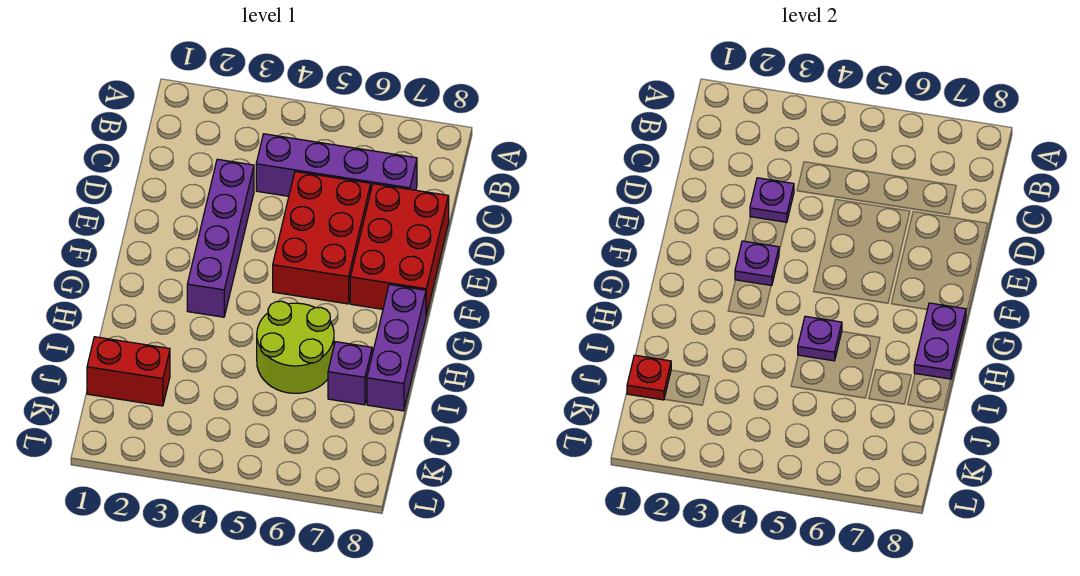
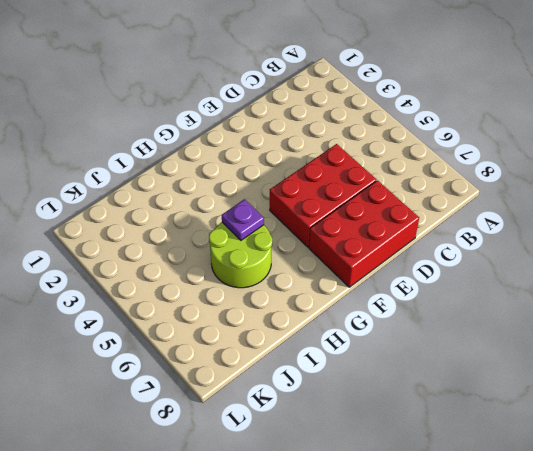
none -> purple brick C4:C7 level 1
none -> purple brick D3:G3 level 1
none -> purple brick G8:I8 level 1

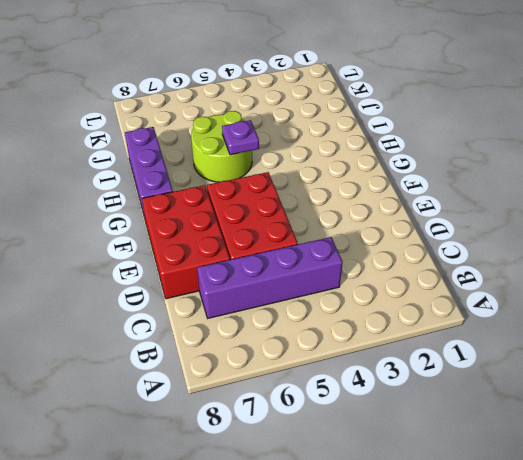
none -> purple brick D3:G3 level 1
none -> purple brick I7 level 1
none -> red brick J1:J2 level 1

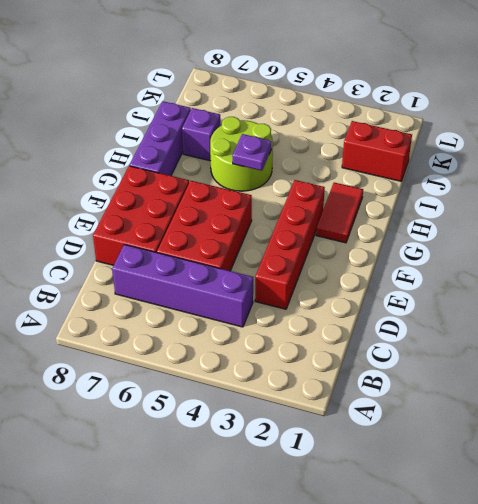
red brick D3:G3 level 1 -> purple brick D3:G3 level 1
red tile G2:H2 level 1 -> none
none -> purple plate D3 level 2
none -> purple plate F3 level 2
none -> purple plate G8:H8 level 2

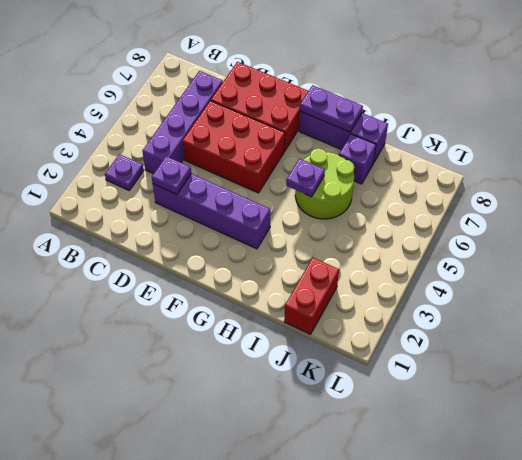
purple plate B3 level 1 -> purple plate F3 level 2
none -> red plate J1 level 2

